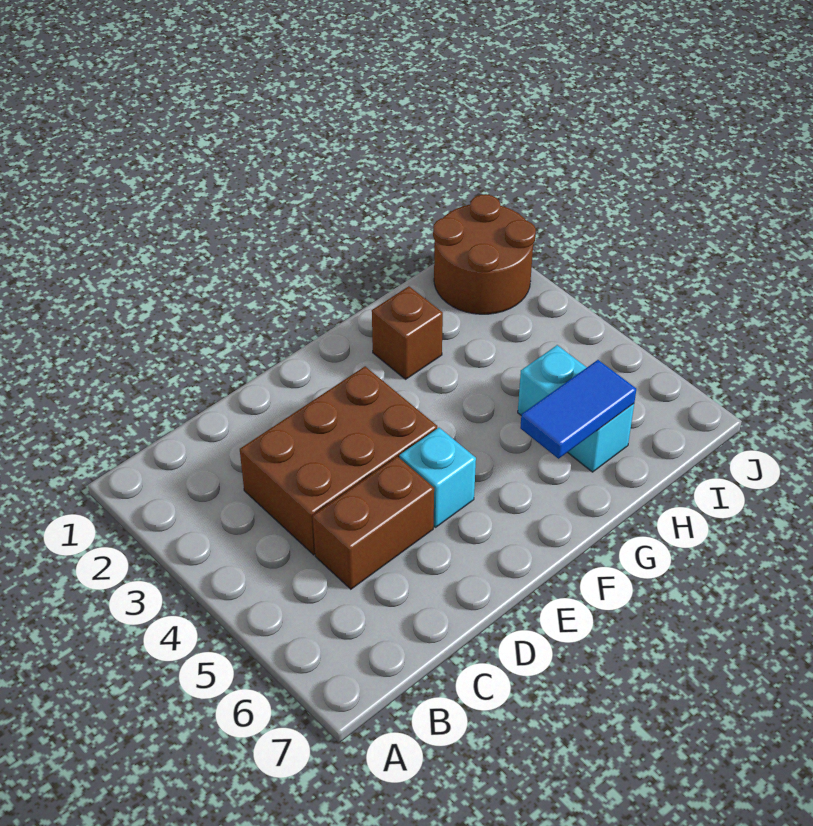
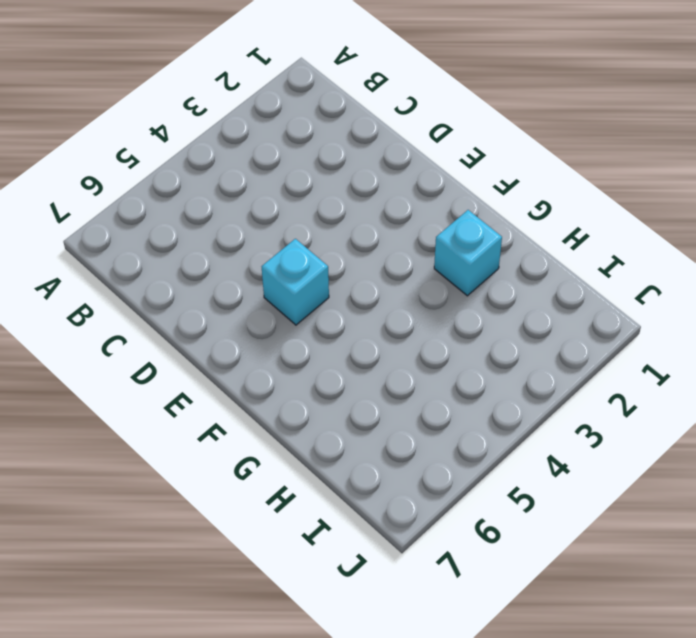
cyan brick G2 level 1 -> brown brick G2 level 1
none -> brown brick C3:E4 level 1
none -> brown brick C5:D5 level 1

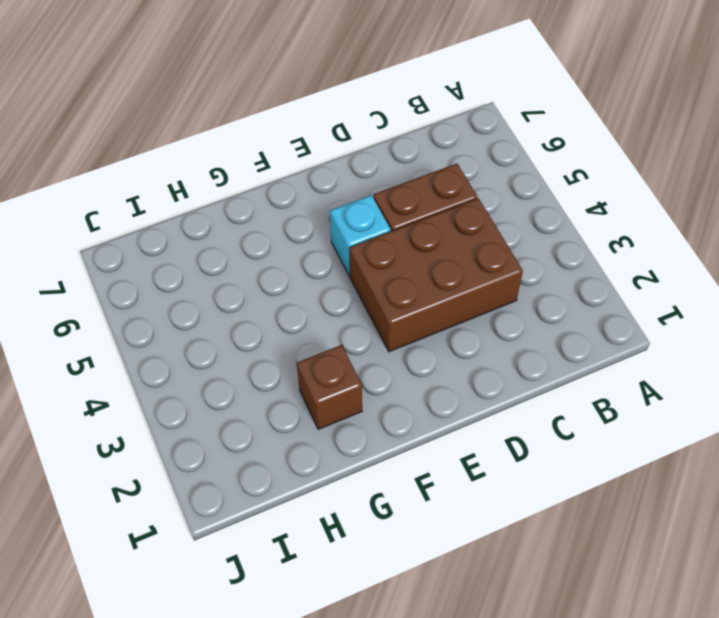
none -> cyan brick H5:H6 level 1
none -> brown round brick I1:J2 level 1

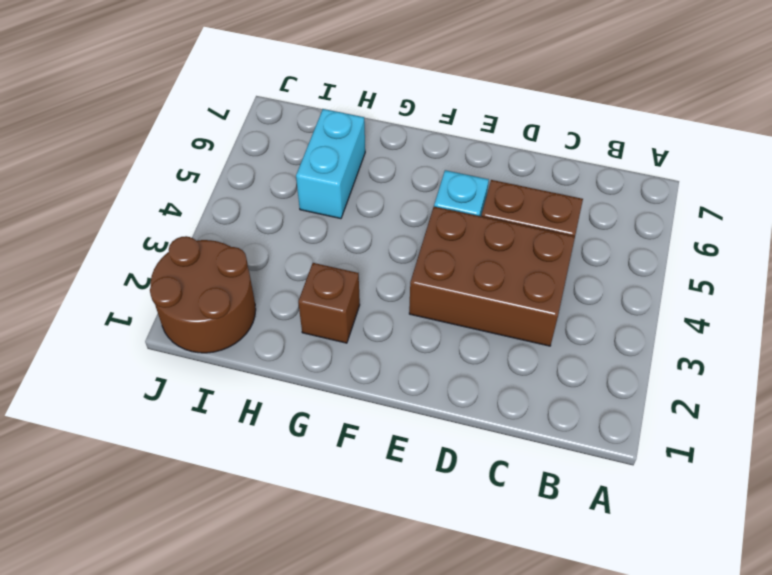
none -> blue tile G6:H6 level 2

